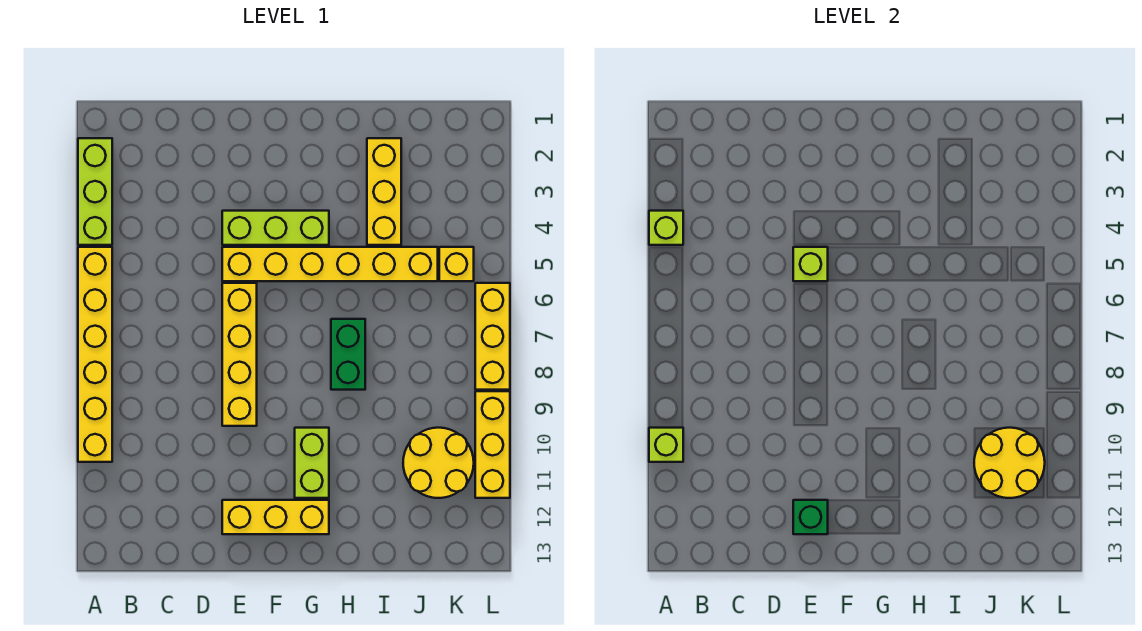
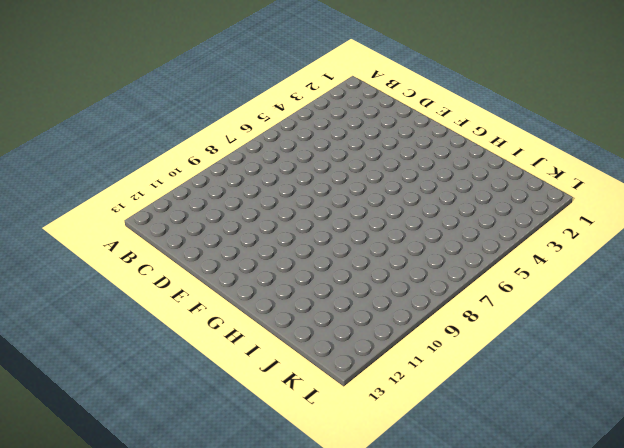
none -> lime brick A2:A4 level 1
none -> yellow brick A5:A10 level 1
none -> lime brick E4:G4 level 1

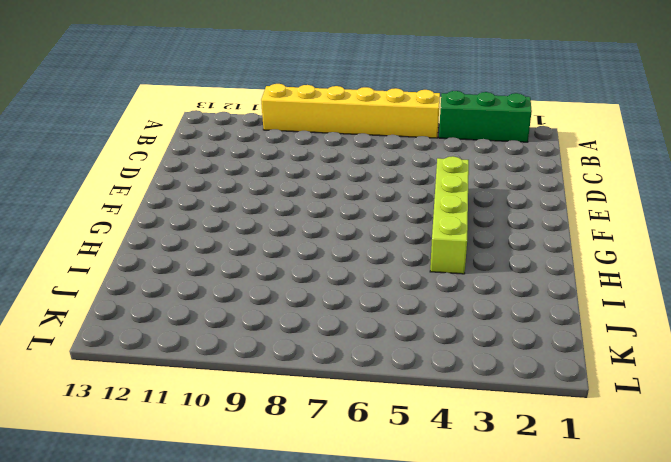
green brick A2:A4 level 1 -> lime brick A2:A4 level 1
lime brick E4:H4 level 1 -> lime brick E4:G4 level 1
none -> yellow brick E5:J5 level 1
none -> yellow brick E6:E9 level 1
none -> yellow brick E12:G12 level 1

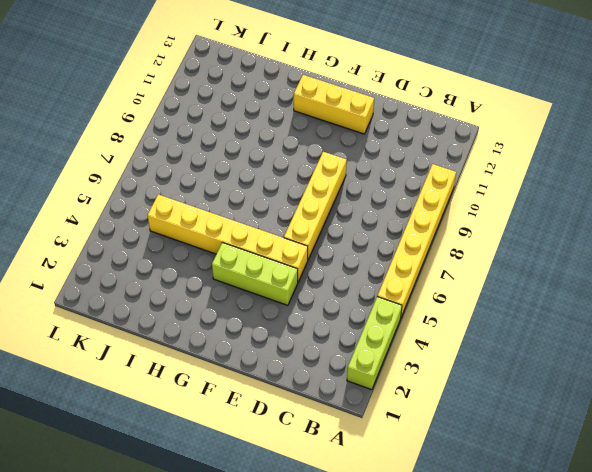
none -> lime brick G10:G11 level 1
none -> green brick H7:H8 level 1
none -> yellow brick I2:I4 level 1

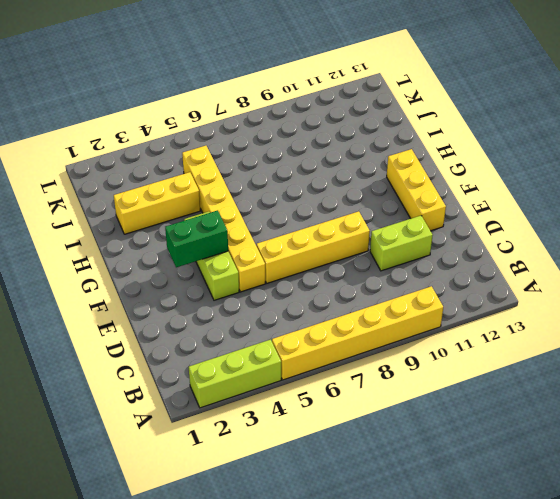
lime brick D10:D11 level 1 -> lime brick G10:G11 level 1
green brick F3:F4 level 2 -> green brick H7:H8 level 1
none -> yellow round brick J10:K11 level 1
none -> yellow brick K5 level 1
none -> yellow brick L6:L8 level 1

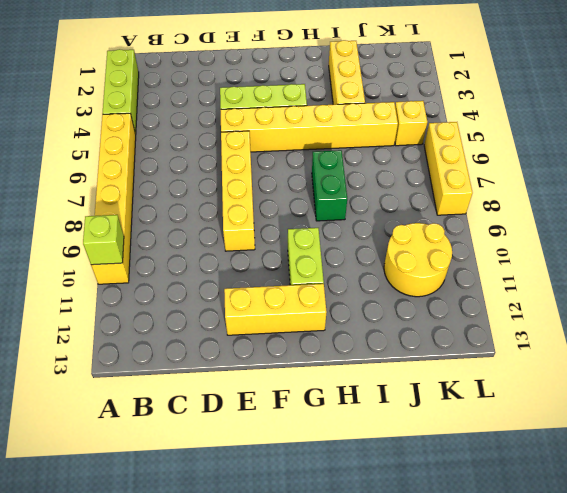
none -> yellow brick L9:L11 level 1
none -> lime brick A4 level 2
none -> lime brick E5 level 2

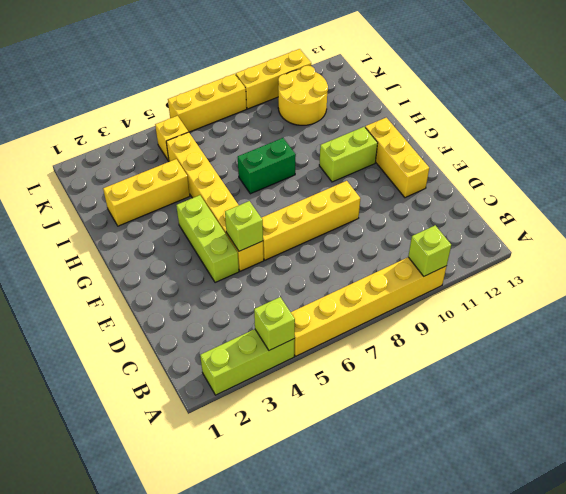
none -> green brick E12 level 2
none -> yellow round brick J10:K11 level 2

